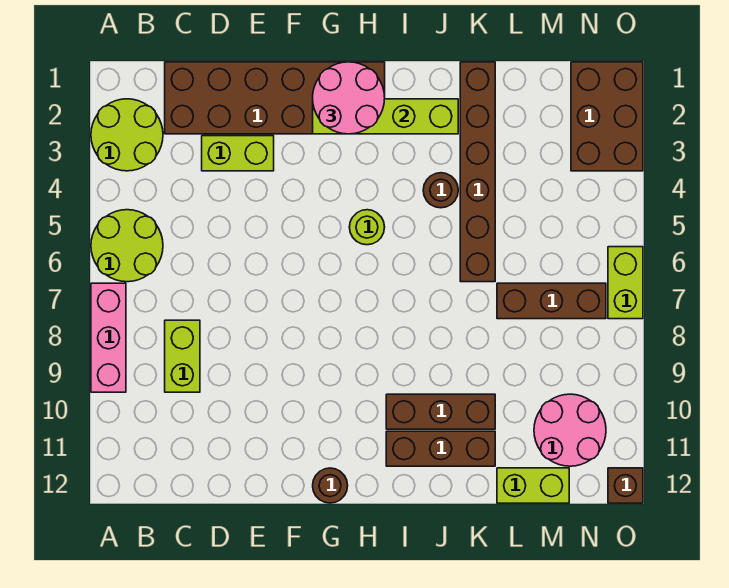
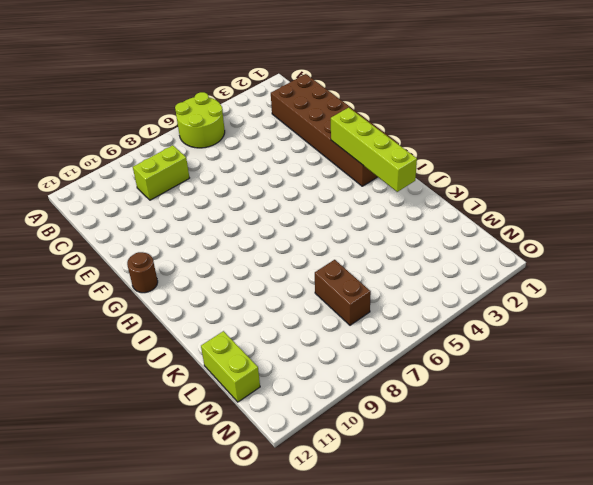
brown brick L7:M7 level 1 -> brown brick L7:N7 level 1
none -> lime round brick A2:B3 level 1
none -> pink brick A7:A9 level 1
none -> lime brick D3:E3 level 1

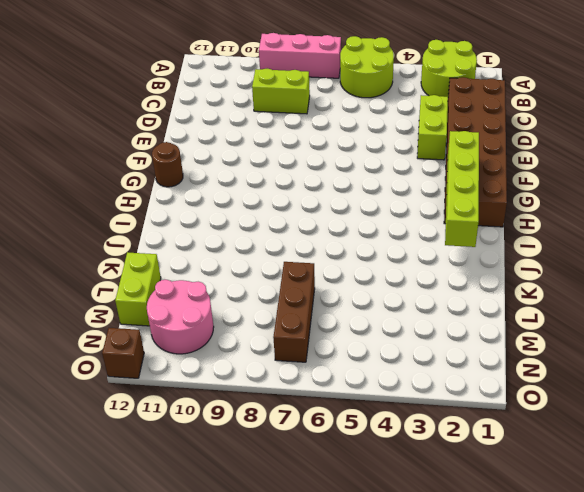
none -> lime round brick H5 level 1
none -> brown brick I10:K10 level 1
none -> brown brick I11:K11 level 1

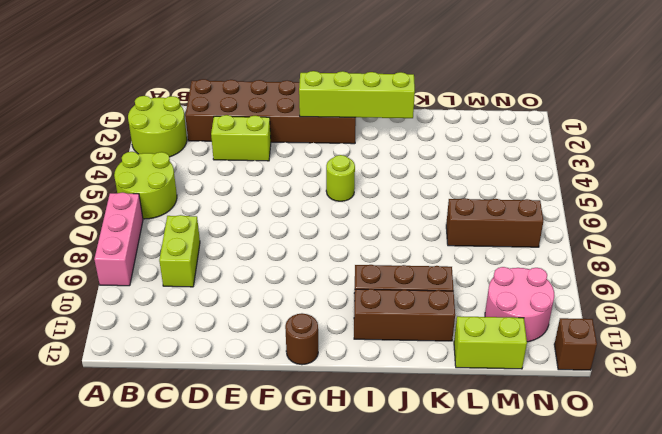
none -> brown round brick J4 level 1
none -> brown brick K1:K6 level 1
none -> brown brick N1:O3 level 1

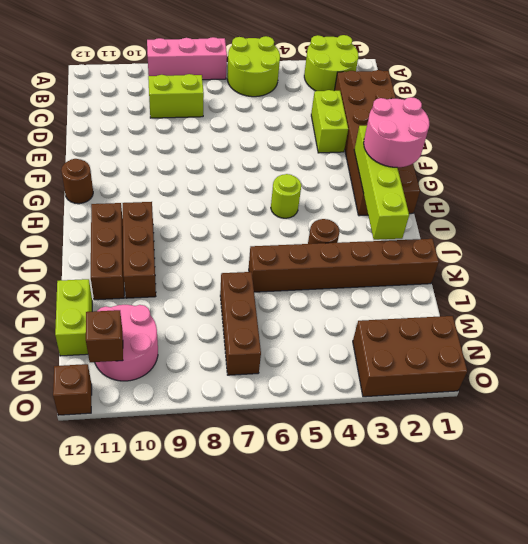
brown brick N11 level 2 -> none
none -> lime brick O6:O7 level 1

